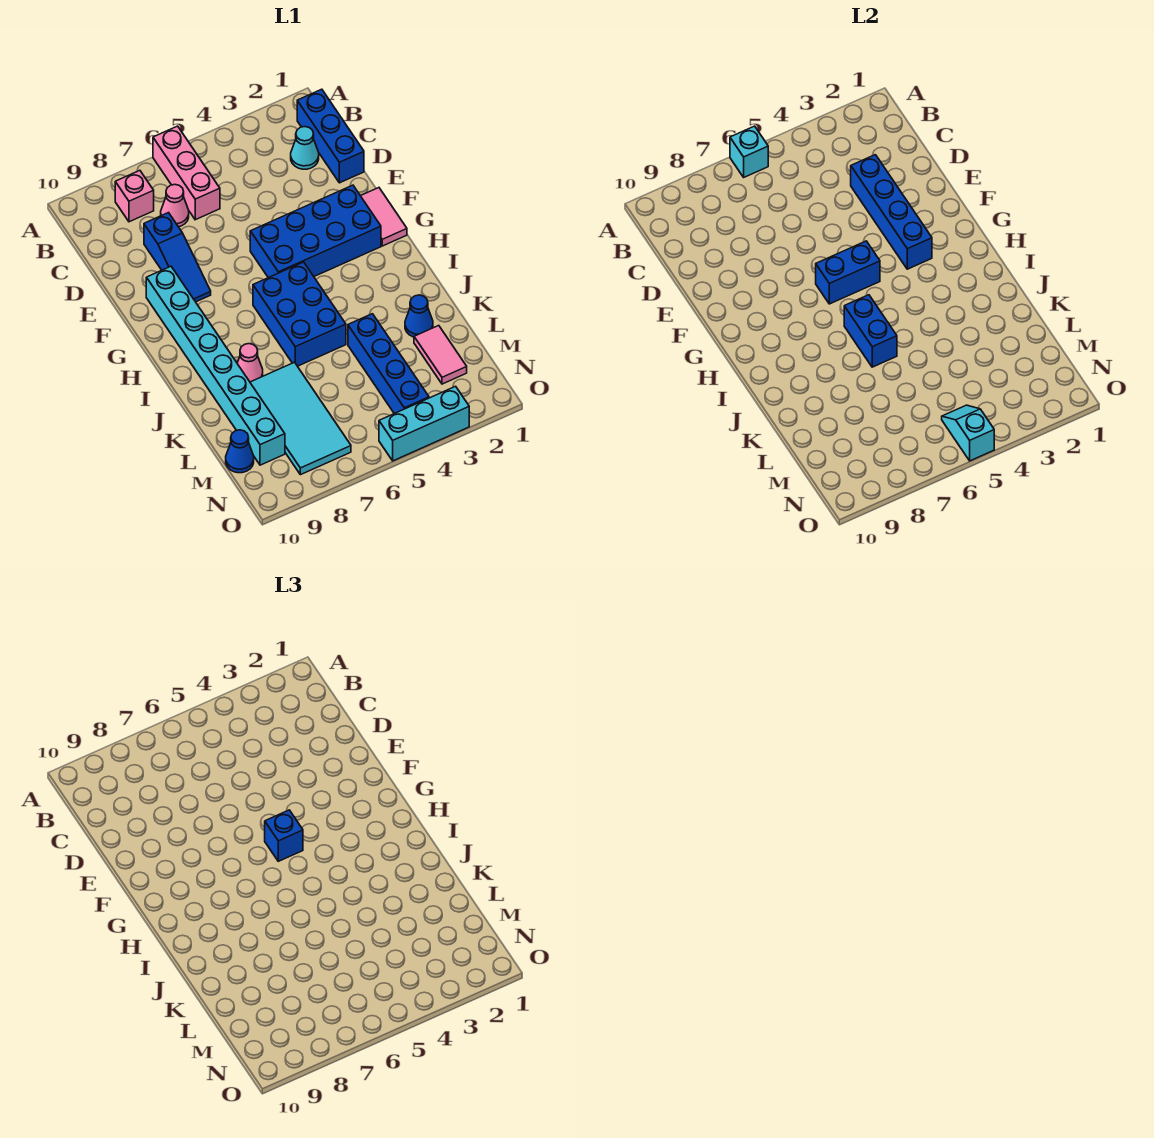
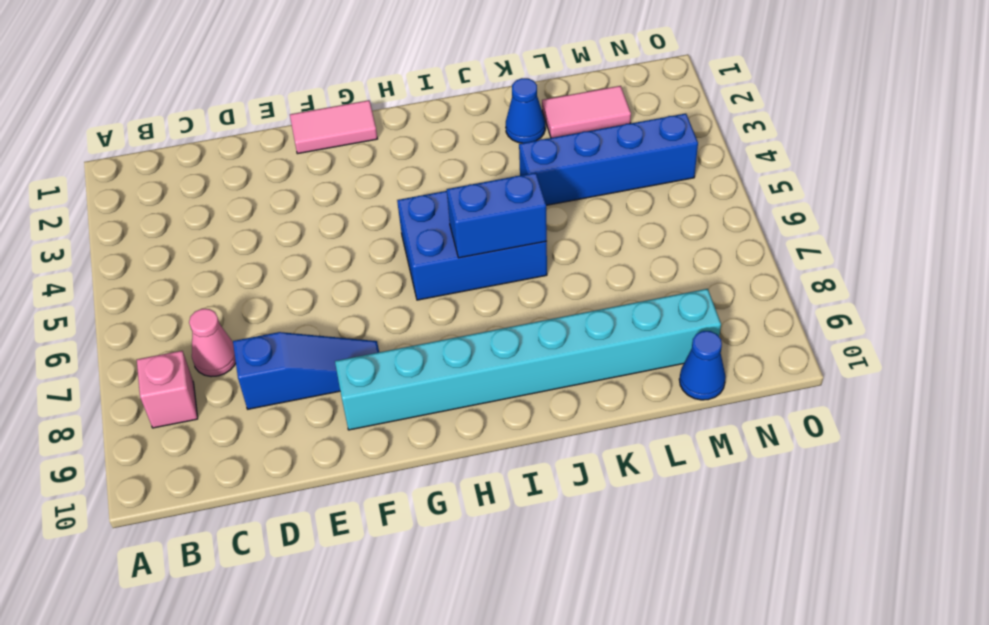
none -> pink brick A6:C6 level 1
none -> blue brick B1:D1 level 1
none -> cyan cone C2 level 1

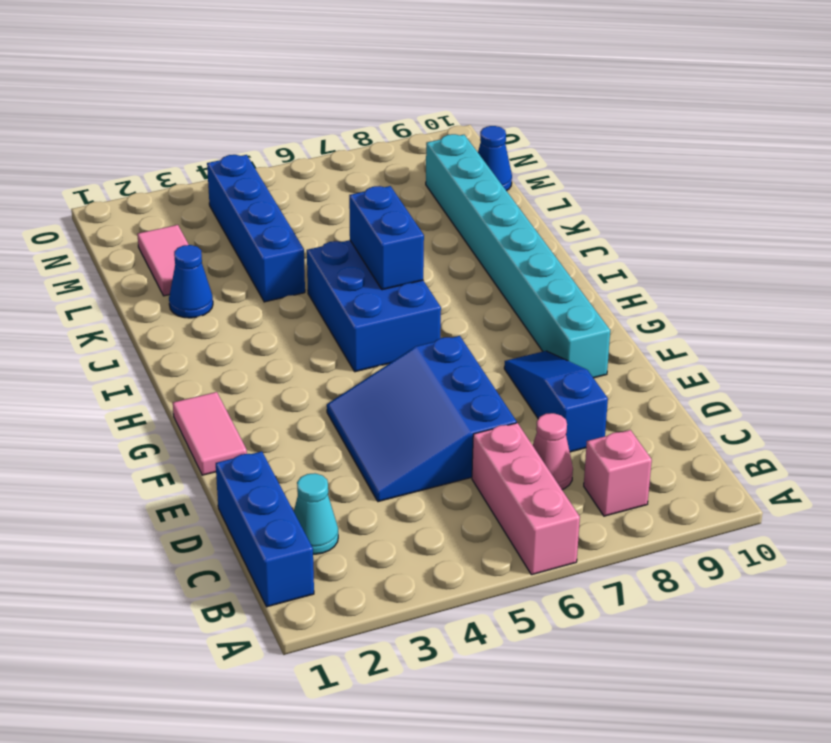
blue slope D4:F6 level 1 top 6 -> blue brick F2:G5 level 1
none -> pink cone J8 level 1
none -> cyan tile K7:N8 level 1
none -> cyan brick O3:O5 level 1

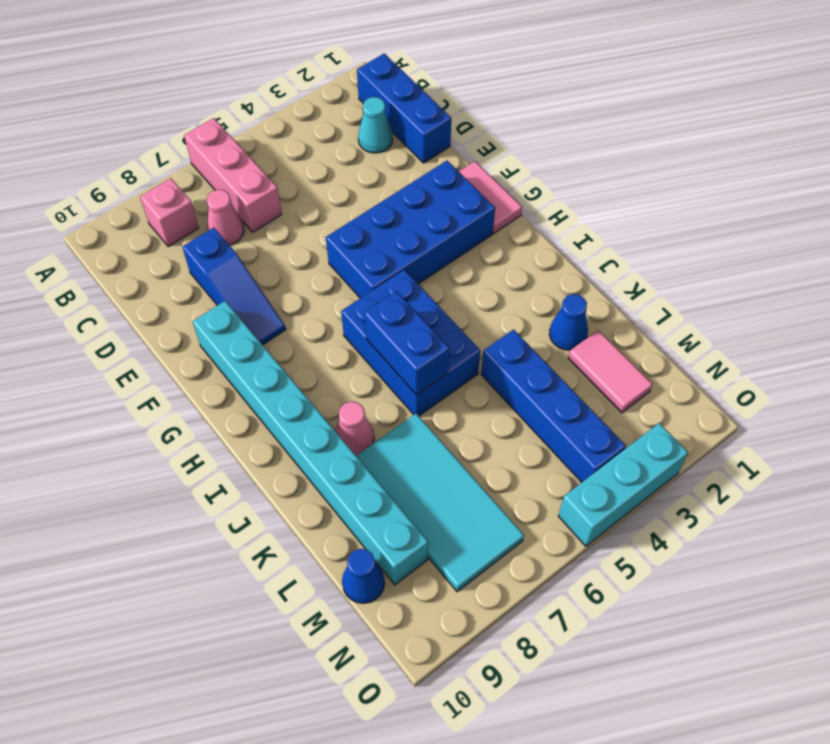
none -> cyan brick A6 level 2
none -> blue brick D3:G3 level 2
none -> blue brick G5:G6 level 2

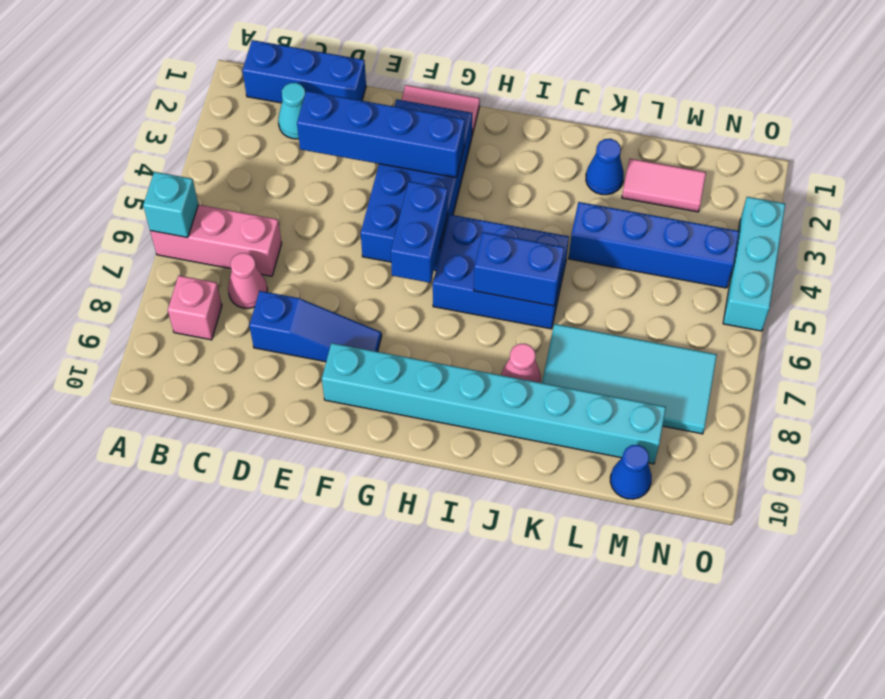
none -> cyan slope N5:O5 level 2 top O
none -> blue brick G5 level 3

